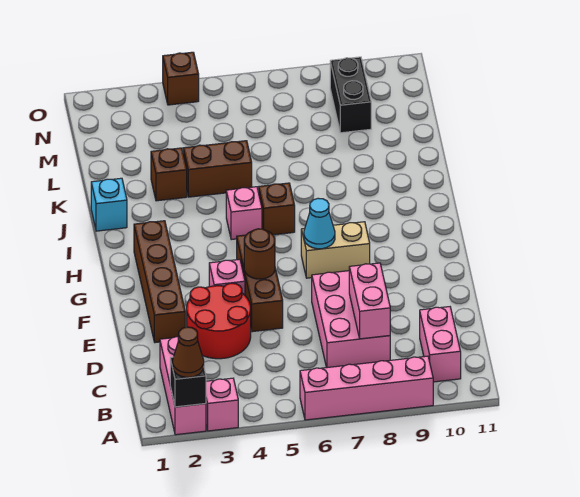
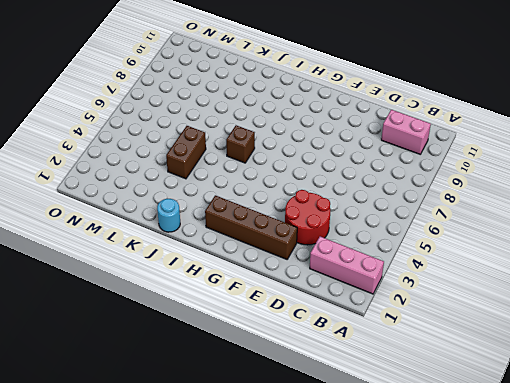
cyan round brick J1 level 1 -> cyan brick J1 level 1
none -> pink brick A3 level 1
none -> pink brick A6:A9 level 1
none -> pink brick C7:E8 level 1

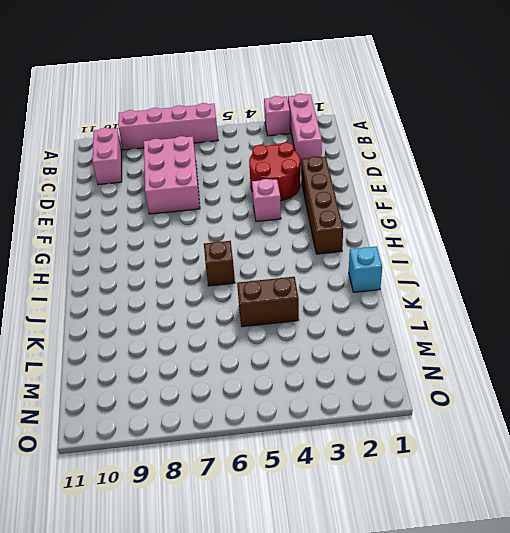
none -> brown brick E5:G5 level 1
none -> tan brick G7:G8 level 1
none -> pink brick I5 level 1

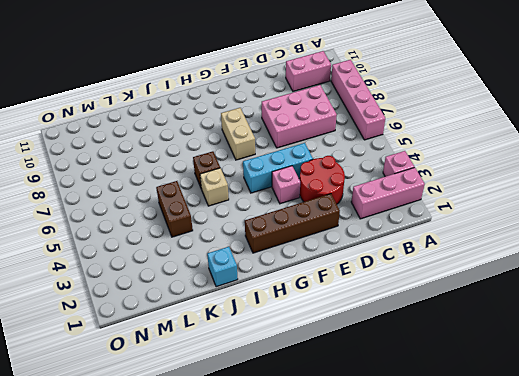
cyan brick E5:G5 level 1 -> brown brick E5:G5 level 1
tan brick I5 level 1 -> pink brick I5 level 1
none -> brown brick K3 level 1
none -> black brick M9:N9 level 1
none -> brown brick O4 level 1

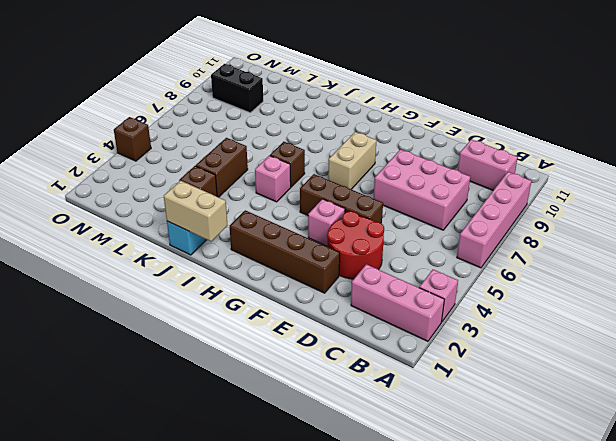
tan brick I1:J1 level 2 -> none
none -> black brick A2 level 2
none -> pink brick C8:D8 level 2
none -> brown round brick F5 level 2

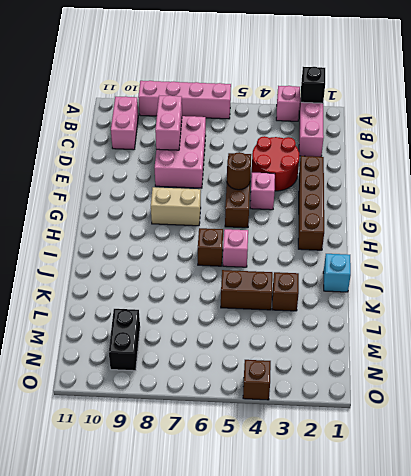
none -> cyan cone G7 level 2
none -> brown cone A2 level 3

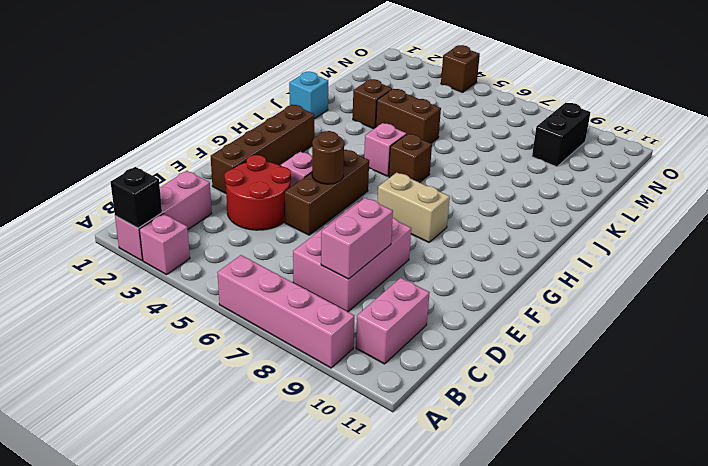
none -> cyan cone G7 level 2
none -> brown cone A2 level 3

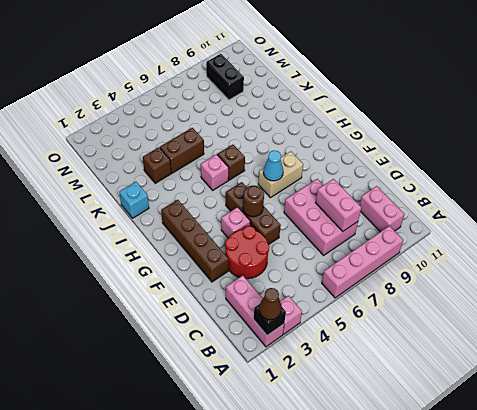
none -> brown brick O4 level 1

